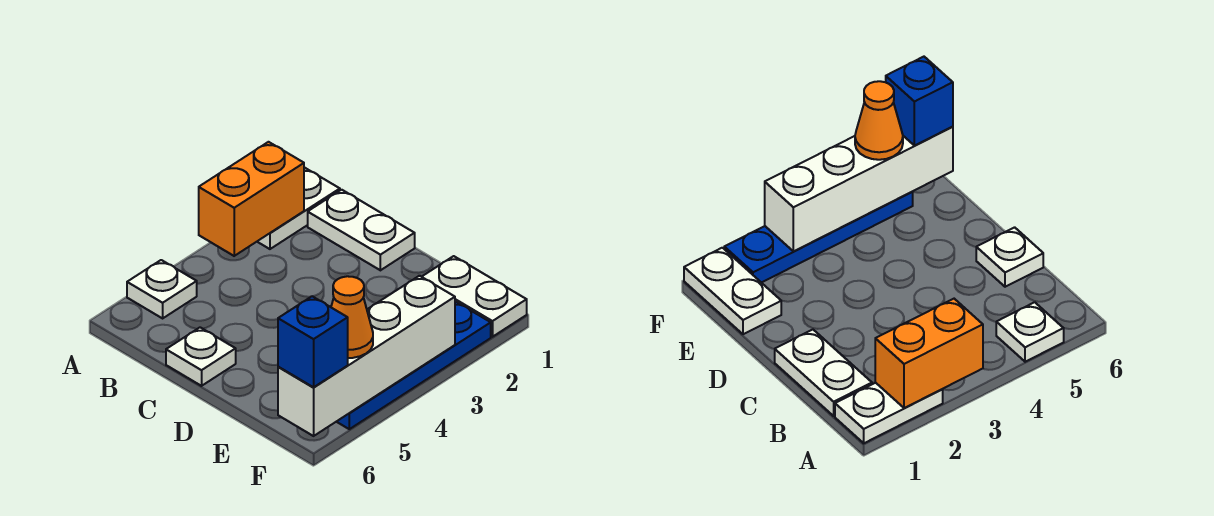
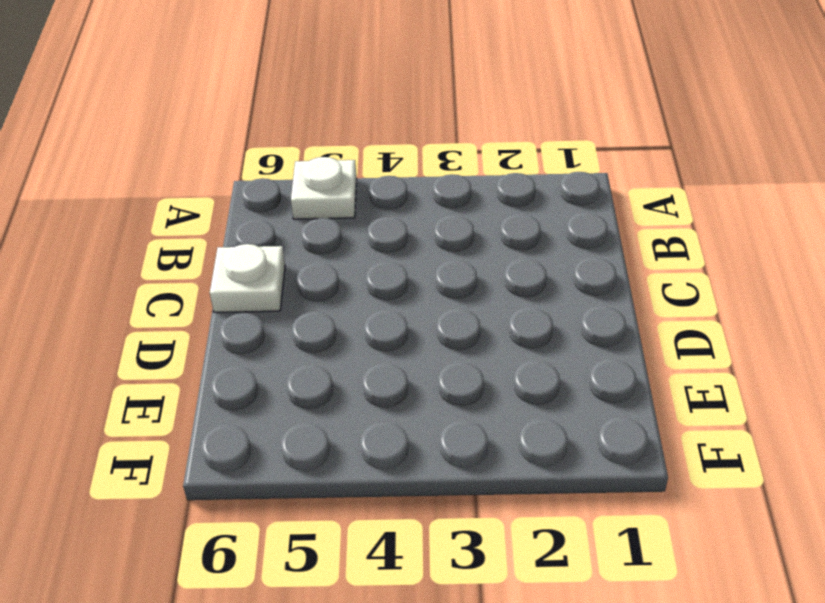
none -> white plate A1:A2 level 1
none -> white plate B1:C1 level 1

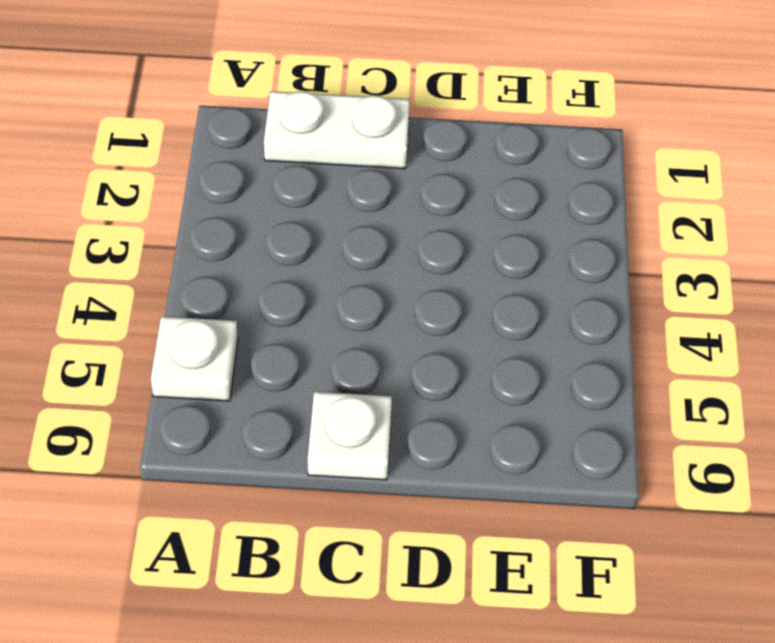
none -> white plate A1:A2 level 1
none -> white plate E1:F1 level 1

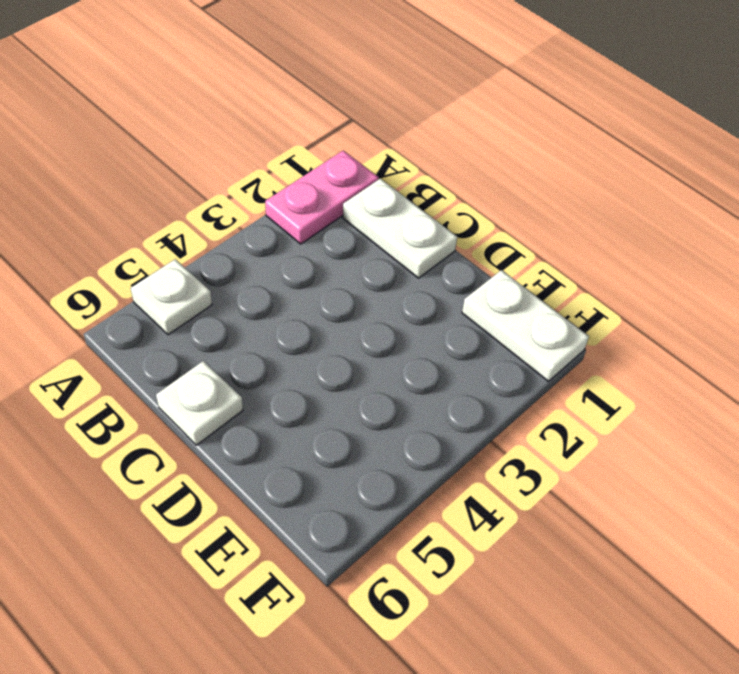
pink plate A1:A2 level 1 -> white plate A1:A2 level 1
none -> blue plate F2:F5 level 1
none -> orange brick A2:A3 level 2

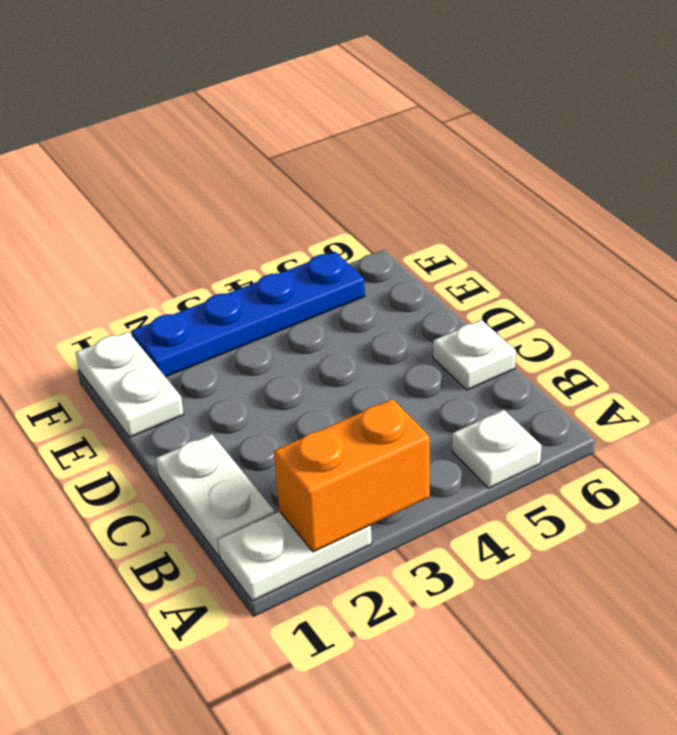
none -> white brick F3:F6 level 2
none -> orange cone F5 level 3

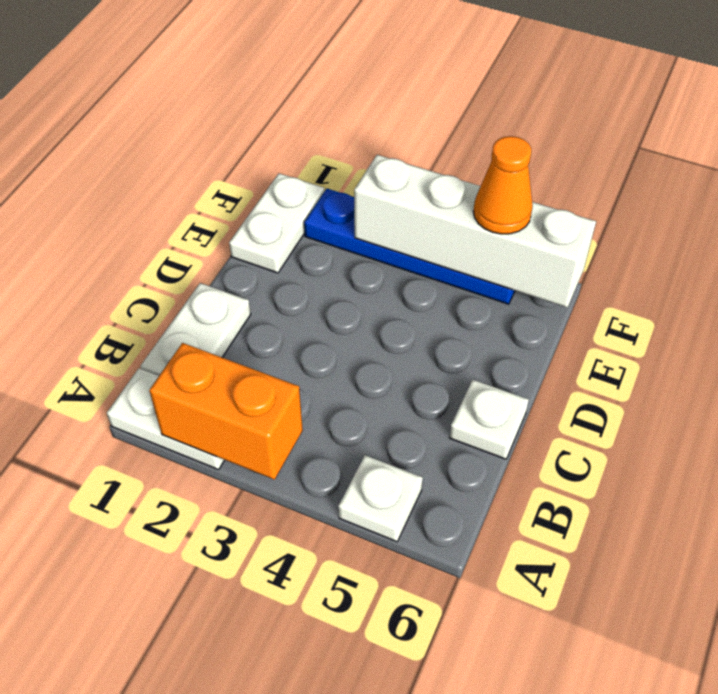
none -> blue brick F6 level 3

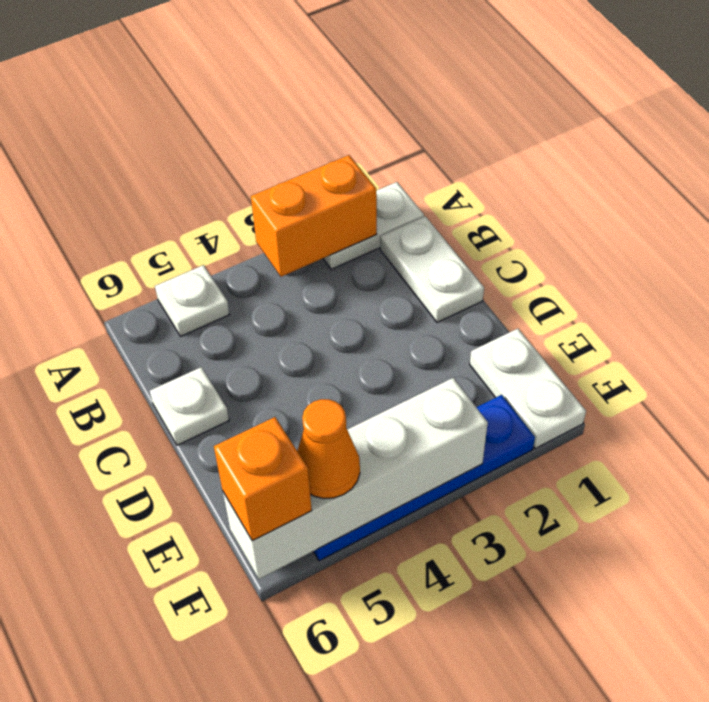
orange brick F6 level 3 -> blue brick F6 level 3

